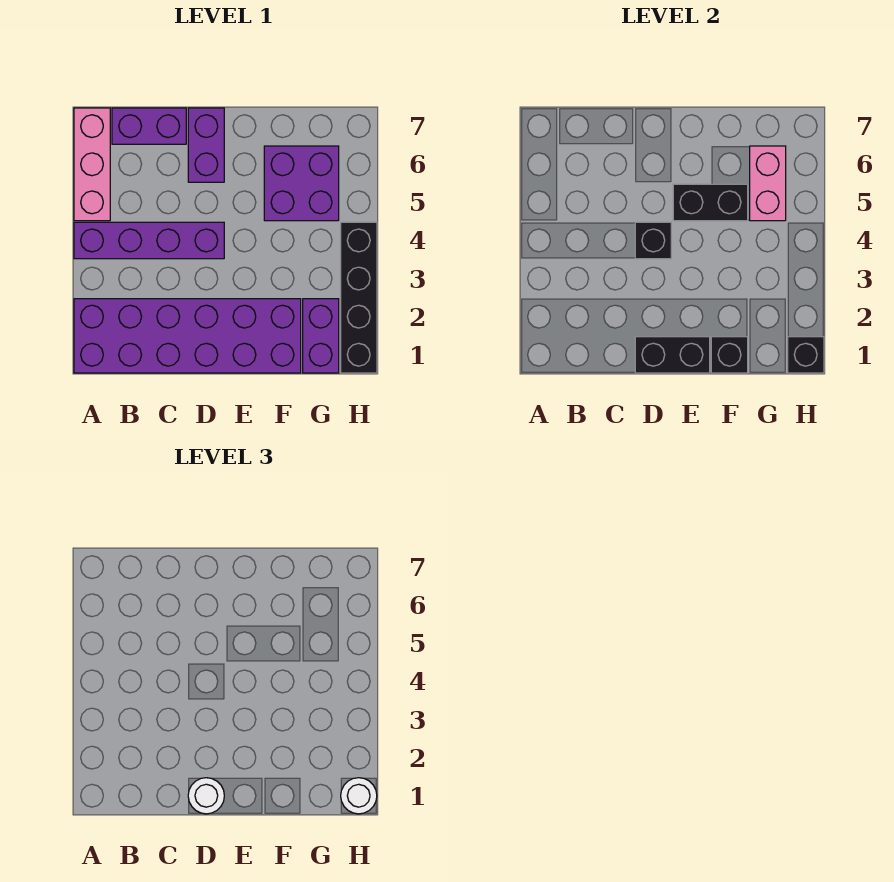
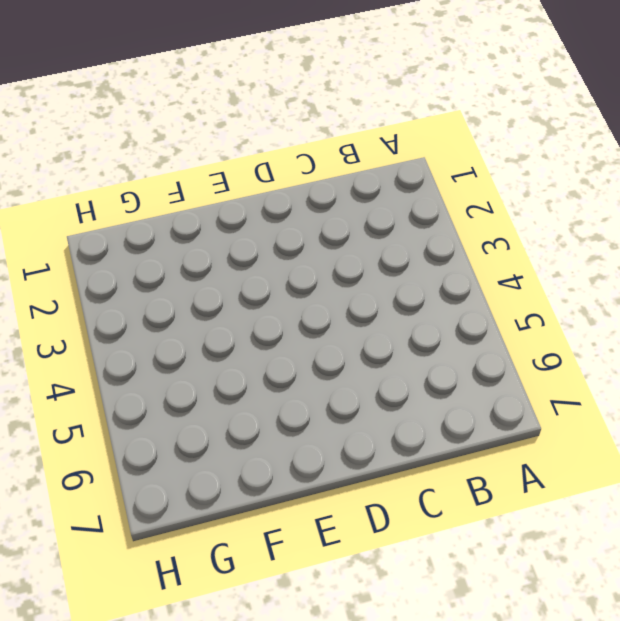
none -> purple brick A1:F2 level 1
none -> purple brick A4:D4 level 1
none -> pink brick A5:A7 level 1

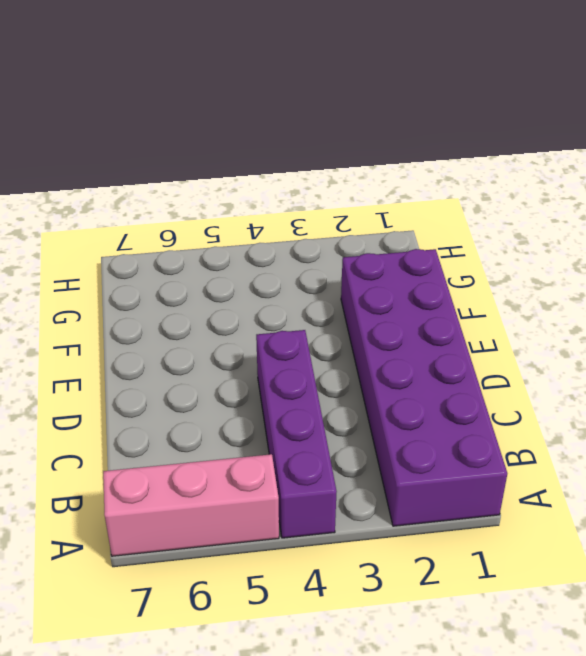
none -> purple brick B7:C7 level 1
none -> purple brick D6:D7 level 1
none -> purple brick F5:G6 level 1

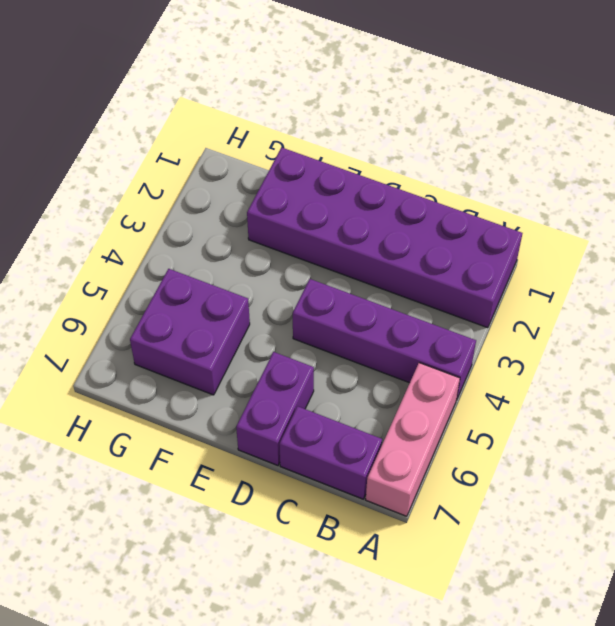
none -> purple brick G1:G2 level 1
none -> black brick H1:H4 level 1
none -> black brick D1:E1 level 2

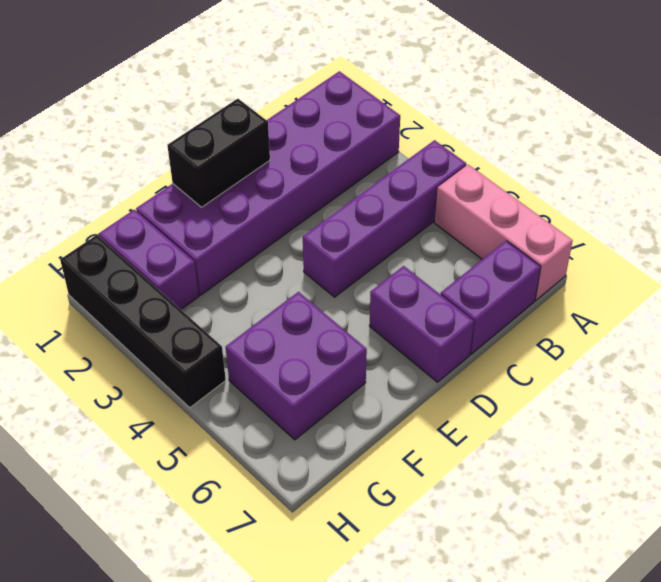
none -> black brick D4 level 2
none -> black brick E5:F5 level 2
none -> black brick F1 level 2

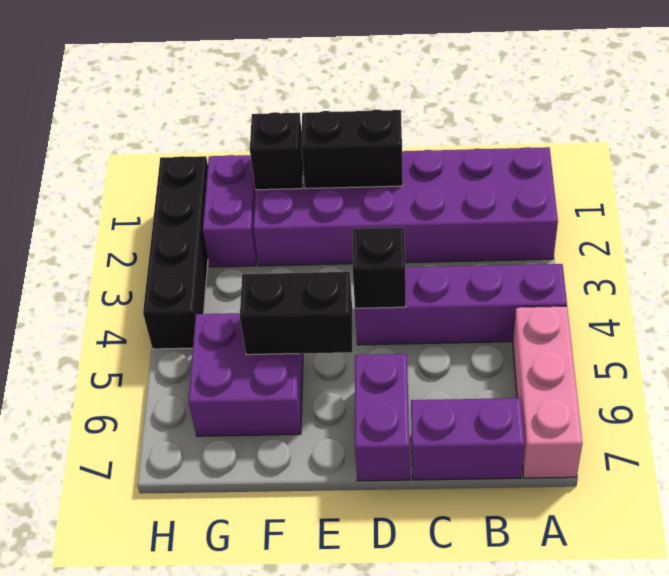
none -> pink brick G5:G6 level 2
none -> black brick H1 level 2
none -> white round brick D1 level 3

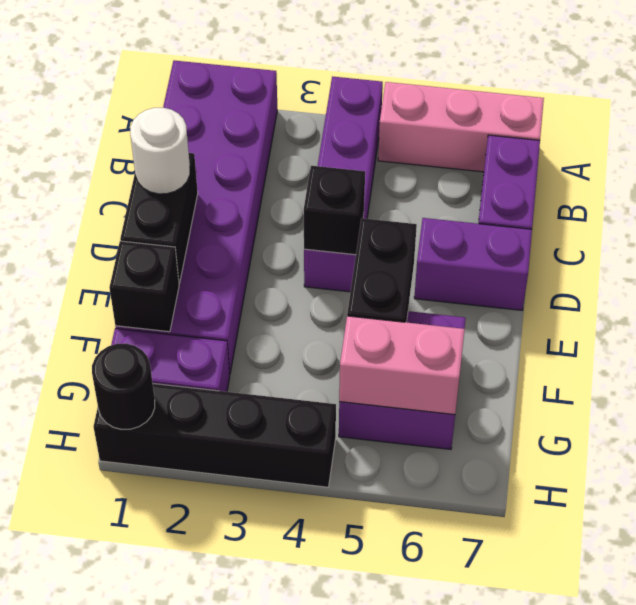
black round brick H1 level 2 -> black brick H1 level 2
none -> white round brick H1 level 3

